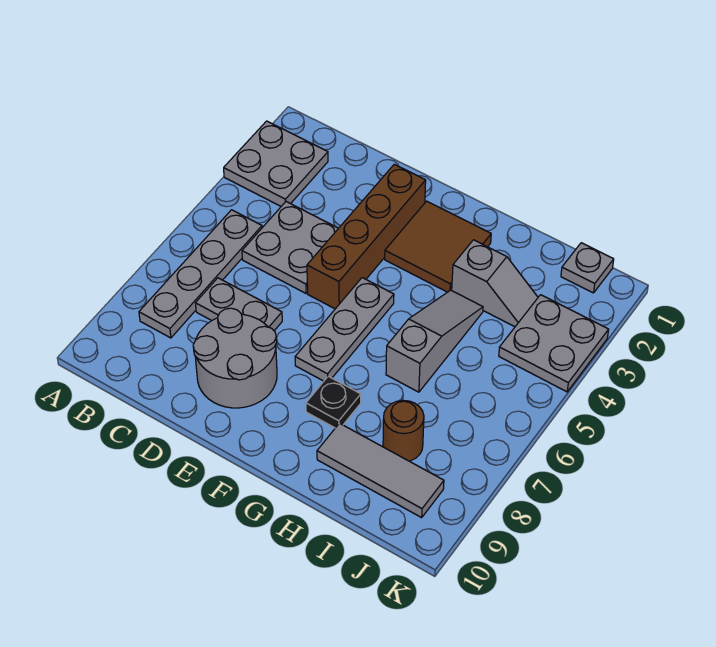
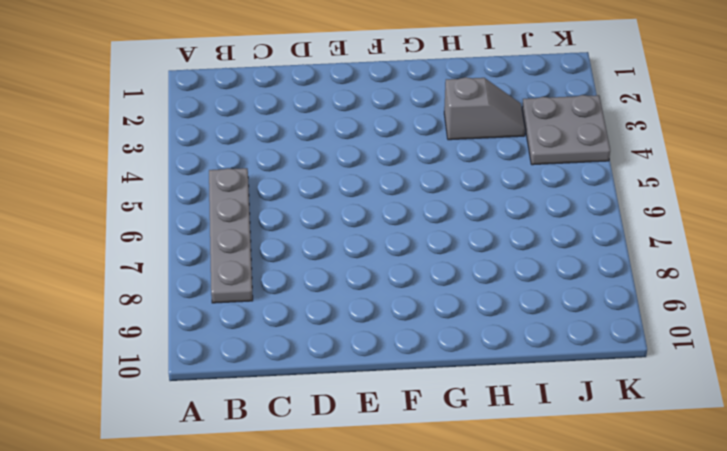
none -> grey plate A2:B3 level 1
none -> grey plate C4:D5 level 1
none -> grey plate C7:D7 level 1

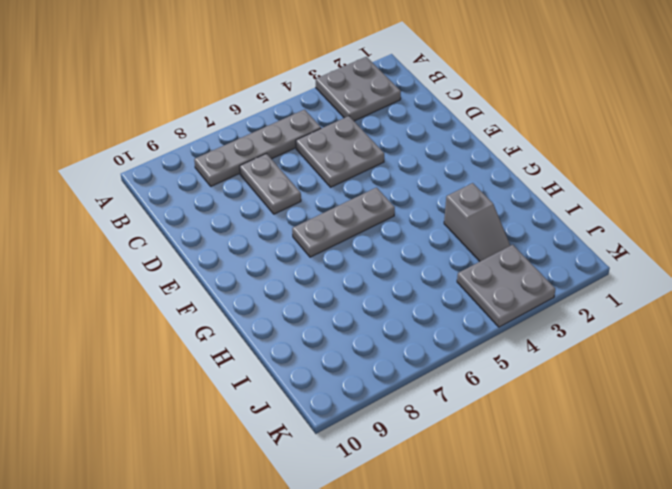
none -> grey round brick D8:E9 level 1
none -> brown brick E2:E5 level 1
none -> brown tile F2:G3 level 1

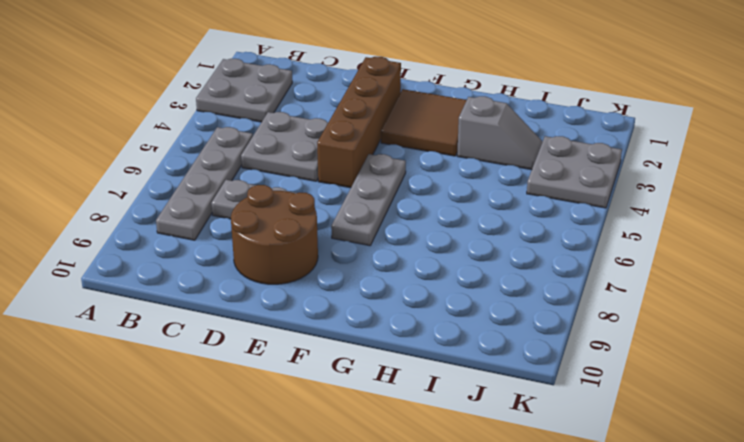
brown round brick D8:E9 level 1 -> grey round brick D8:E9 level 1
none -> black plate G8 level 1
none -> grey slope H4:H6 level 1 top 6
none -> grey tile H9:J9 level 1

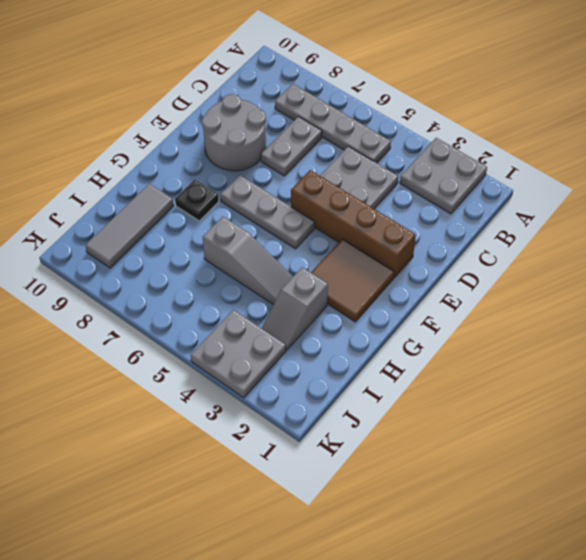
none -> brown round brick I8 level 1
none -> grey plate J1 level 1

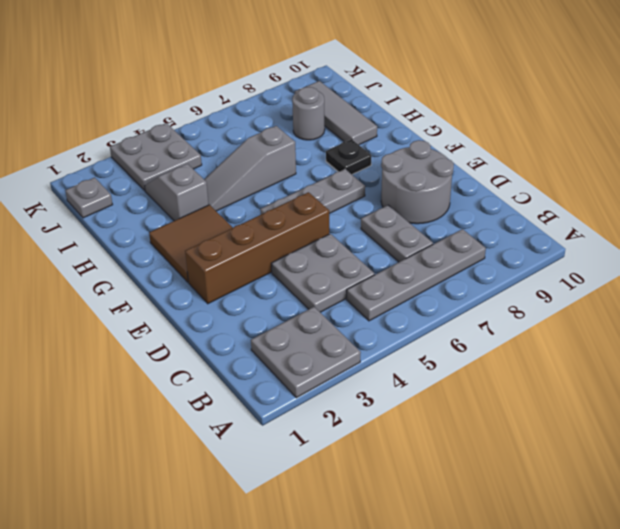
grey round brick I8 level 1 -> brown round brick I8 level 1

